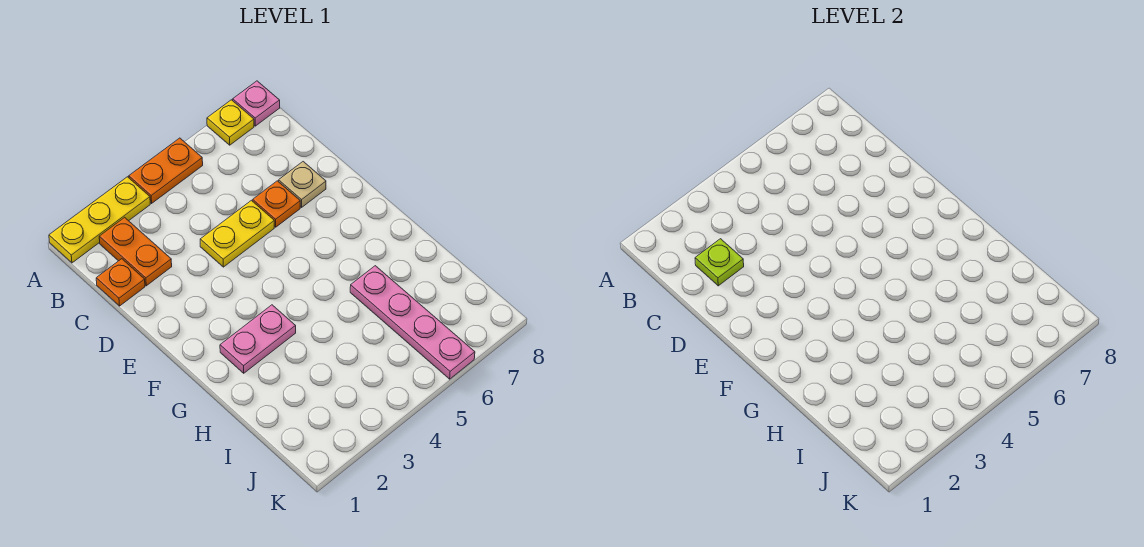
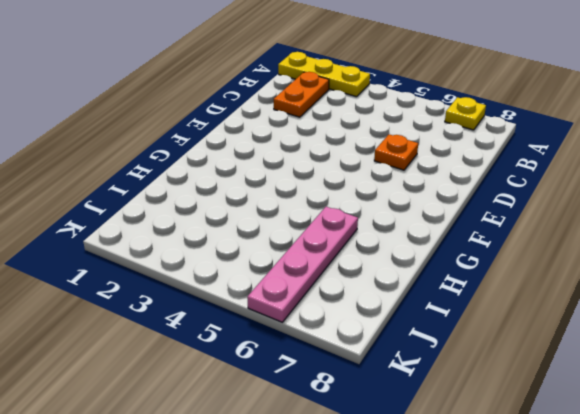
none -> orange plate A4:A5 level 1
none -> pink plate A8 level 1
none -> orange plate C1 level 1

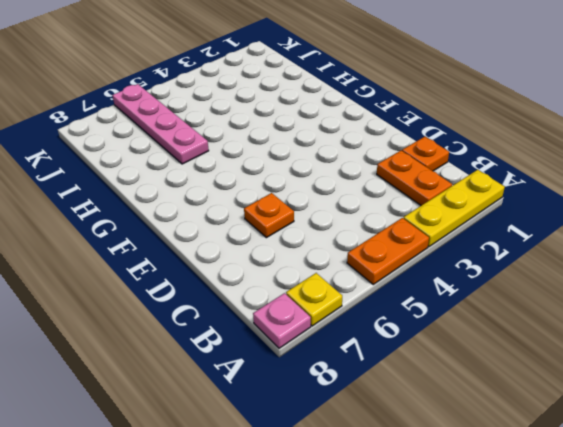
none -> yellow plate D4:D5 level 1
none -> tan plate D7 level 1
none -> pink plate G2:G3 level 1

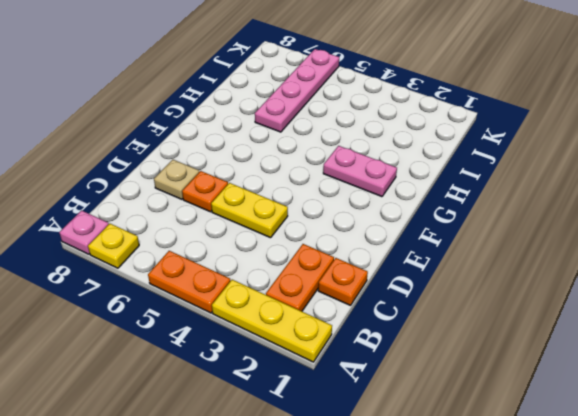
none -> lime plate C2 level 2

